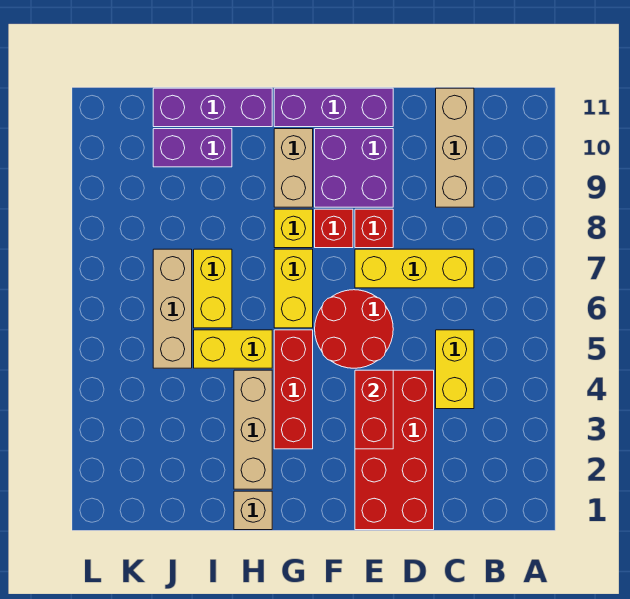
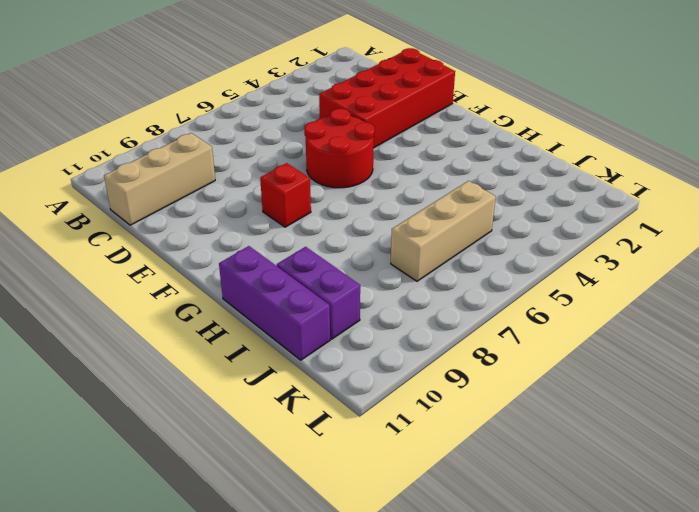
none -> yellow brick C4:C5 level 1
none -> yellow brick C7:E7 level 1
none -> red brick E8 level 1

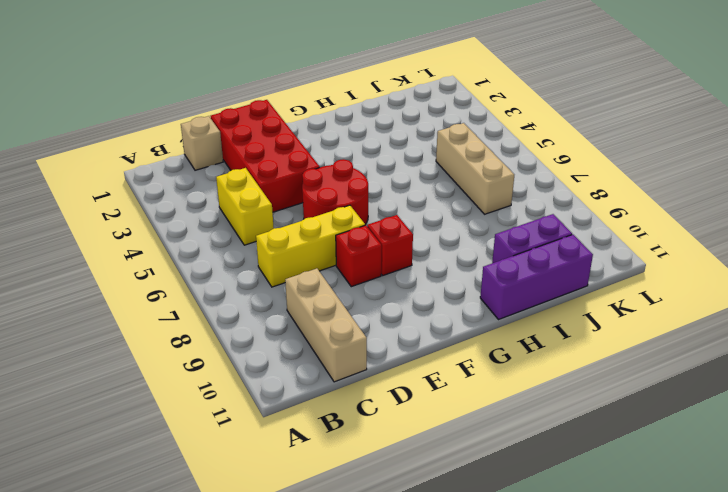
tan brick C1 level 1 -> tan brick H1 level 1
none -> purple brick E9:F10 level 1
none -> purple brick E11:G11 level 1
none -> red brick G3:G5 level 1

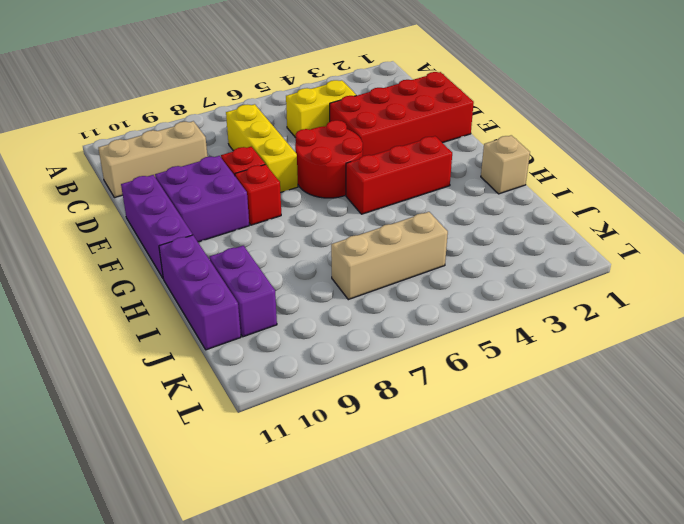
none -> yellow brick G6:G7 level 1
none -> yellow brick G8 level 1
none -> tan brick G9:G10 level 1

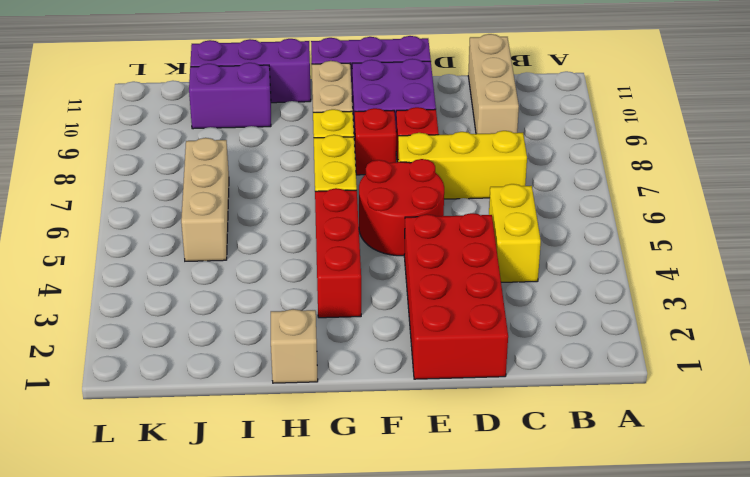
none -> tan brick H2:H4 level 1
none -> yellow brick H5:I5 level 1
none -> yellow brick I6:I7 level 1

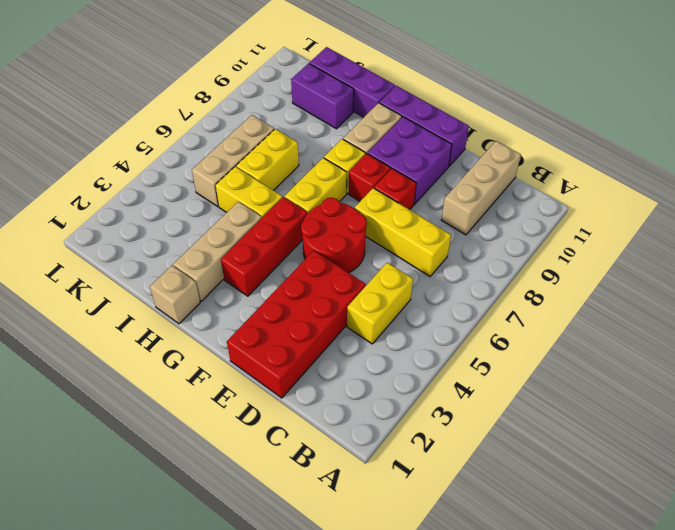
none -> red brick E3:E4 level 2

